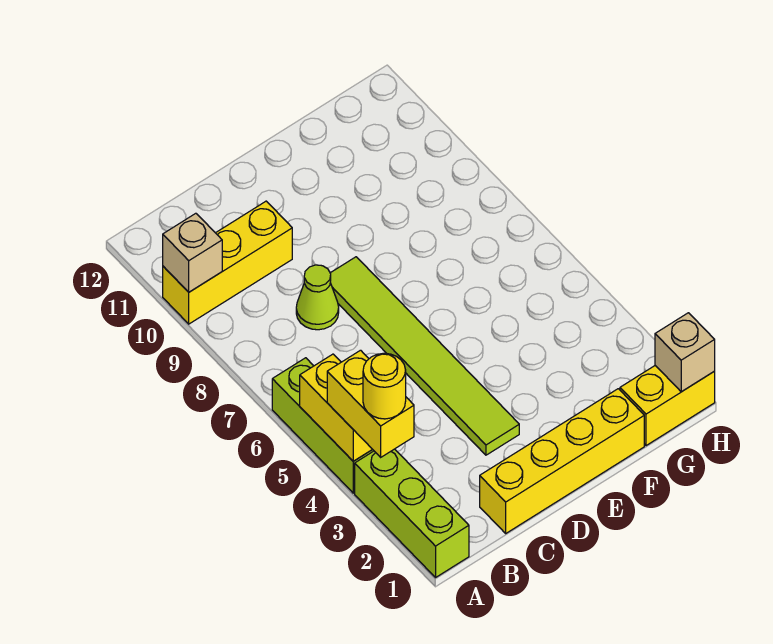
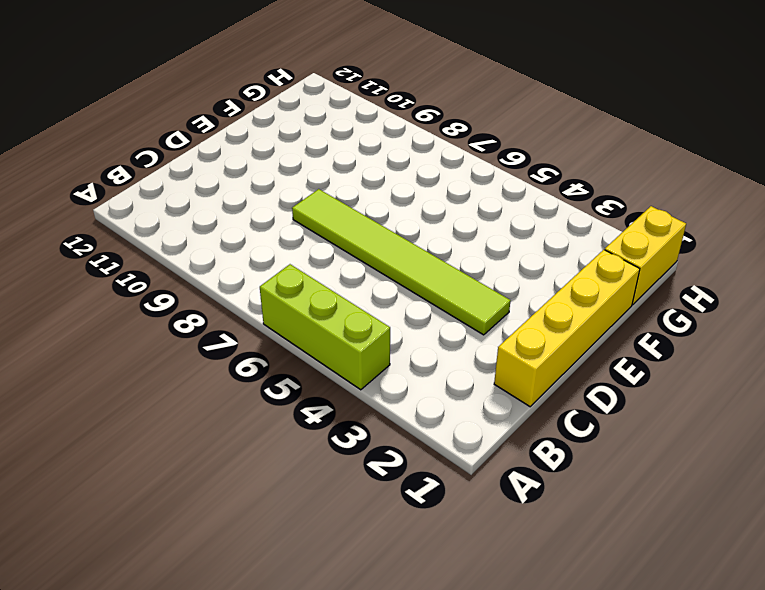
none -> lime brick A1:A3 level 1
none -> yellow brick A10:C10 level 1
none -> lime cone C8 level 1

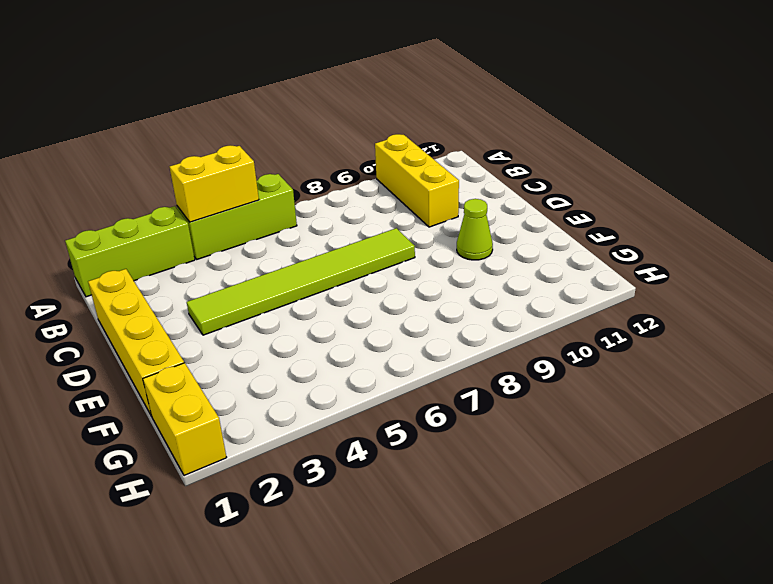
lime cone E10 level 1 -> lime cone C8 level 1
none -> tan brick A10 level 2
none -> tan brick H1 level 2
none -> yellow brick A3:A4 level 3

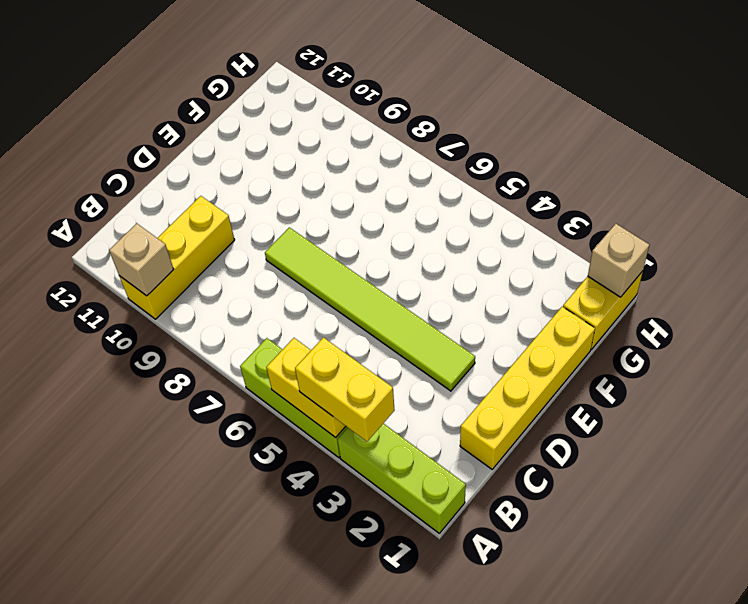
none -> lime cone C8 level 1
none -> yellow round brick A3 level 4

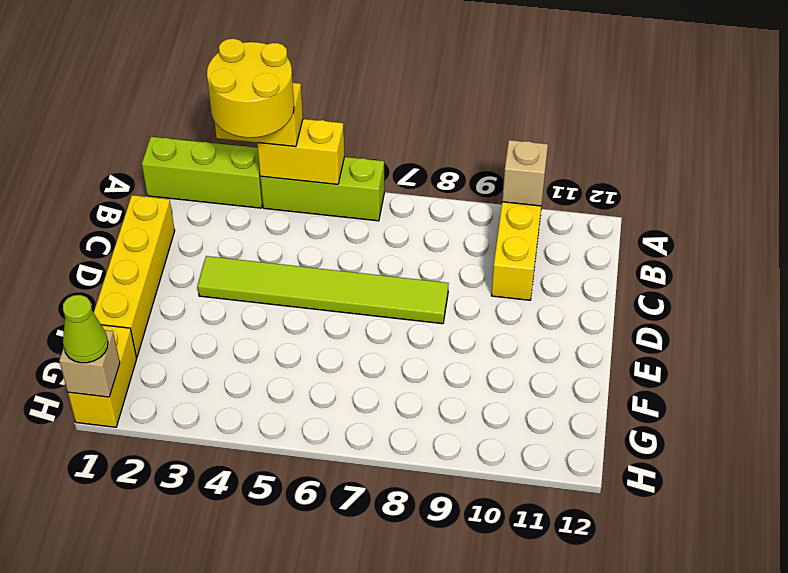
yellow round brick A3:B4 level 4 -> yellow round brick A3 level 4
lime cone H1 level 3 -> lime cone C8 level 1

